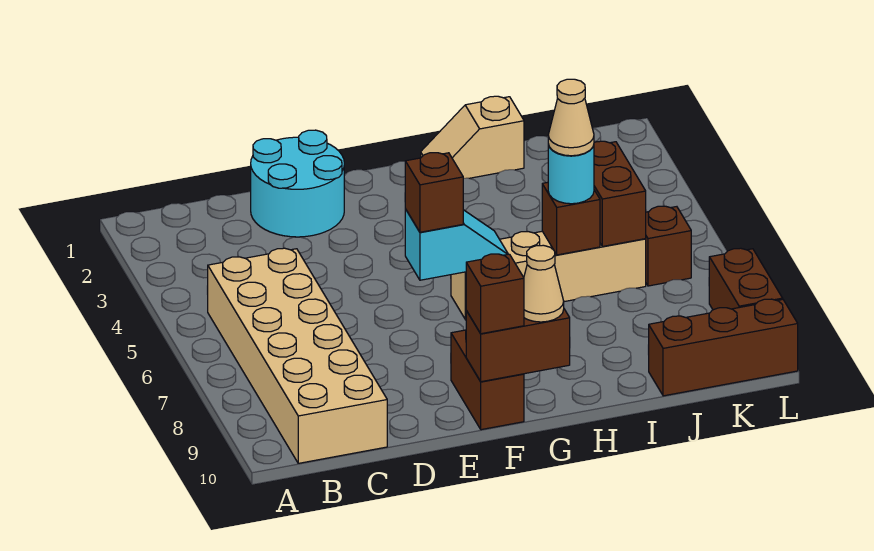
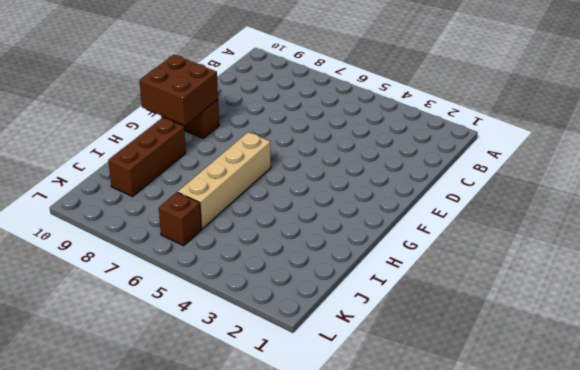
brown brick F9:G10 level 2 -> brown brick F10:G10 level 2
brown brick H9:J9 level 1 -> brown brick J10:L10 level 1
none -> tan brick B5:C10 level 1
none -> cyan round brick D1:E2 level 1
none -> tan slope H1:I1 level 1 top I

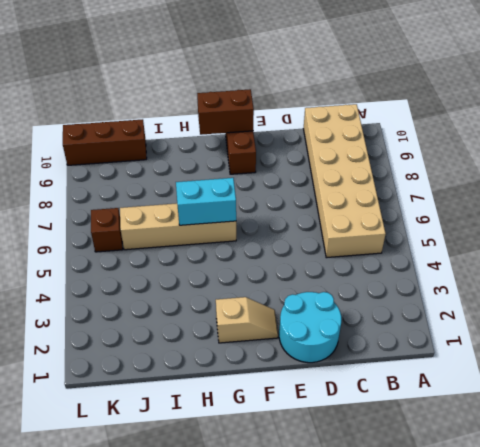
tan slope F2:G2 level 1 top G -> tan slope H1:I1 level 1 top I
cyan brick G6:H6 level 2 -> cyan slope F6:G6 level 2 top F
none -> brown brick L8:L9 level 1
none -> brown brick I6 level 2
none -> brown brick J5:J6 level 2

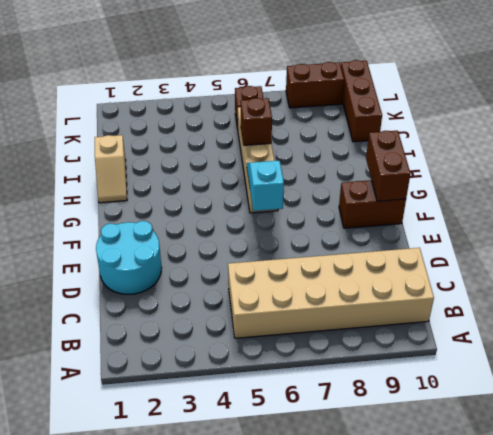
none -> brown brick J5:J6 level 2
none -> brown brick F6 level 3
none -> brown brick F10 level 3

